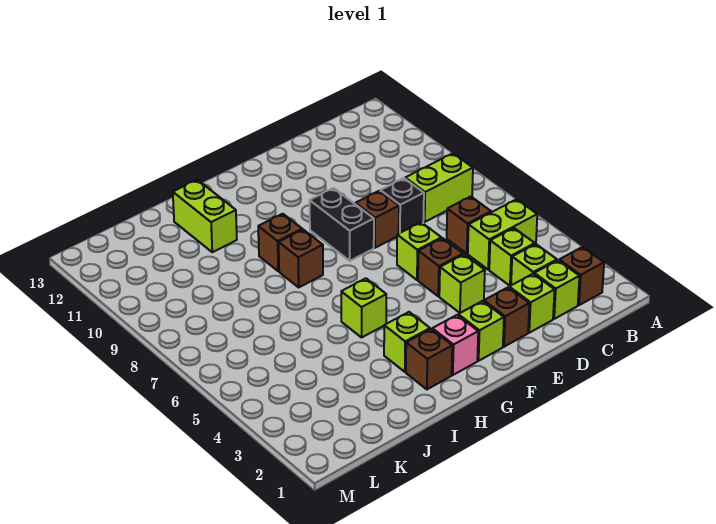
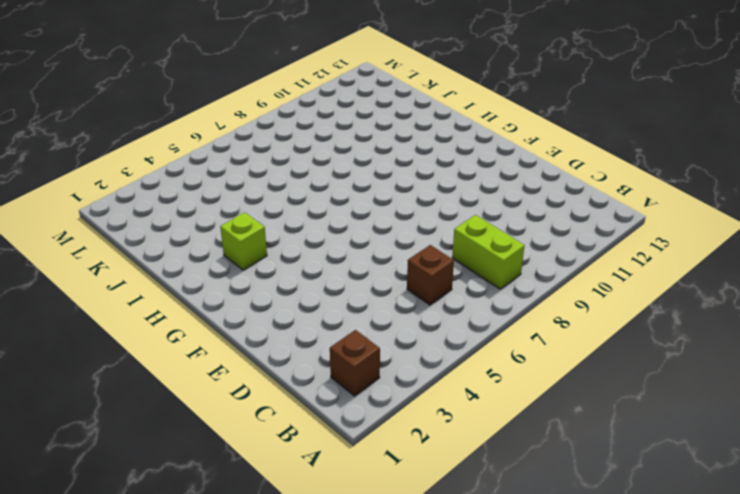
none -> lime brick B5:C5 level 1
none -> lime brick C2 level 1
none -> lime brick C3 level 1

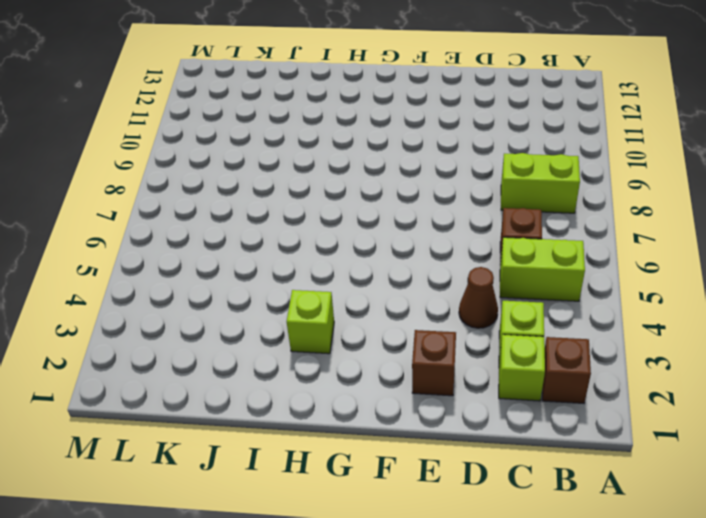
brown cone D4 level 1 -> none
none -> lime brick C4 level 1
none -> lime brick D2 level 1
none -> black brick D8 level 1

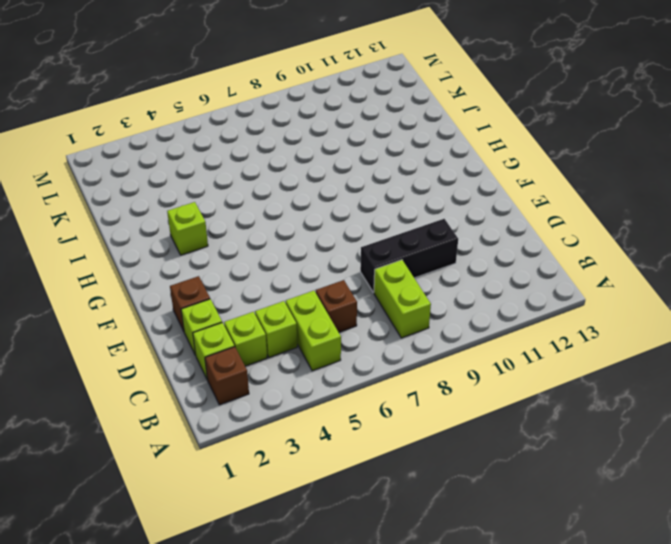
black brick D8:D10 level 1 -> black brick D8 level 1
none -> lime brick E4 level 1
none -> brown brick E5 level 1
none -> lime brick E6 level 1

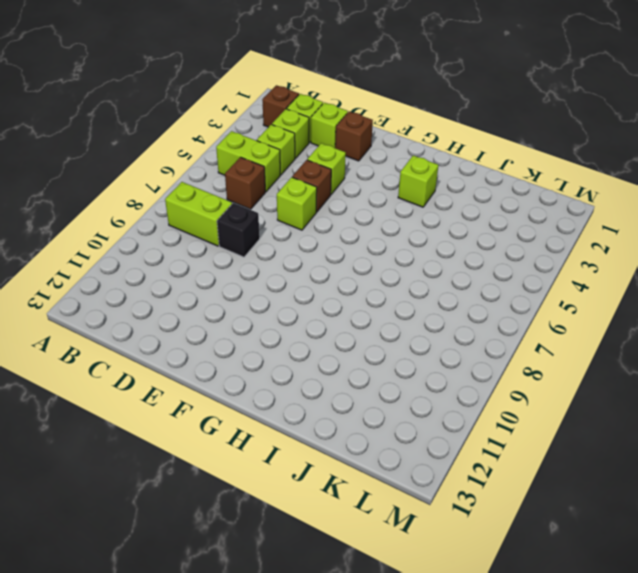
none -> brown brick E8 level 1
none -> lime brick F2 level 1
none -> black brick F8:F9 level 1

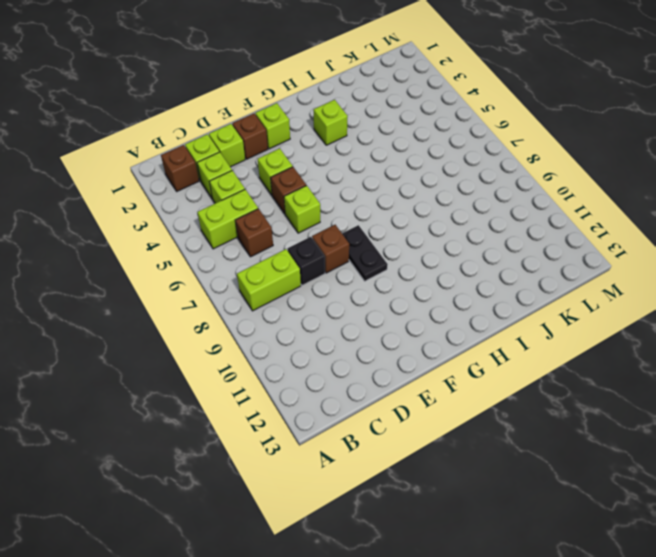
black plate F8:F9 level 1 -> black brick F8:F9 level 1
none -> pink brick G2 level 1
none -> brown brick H2 level 1
none -> lime brick H5 level 1

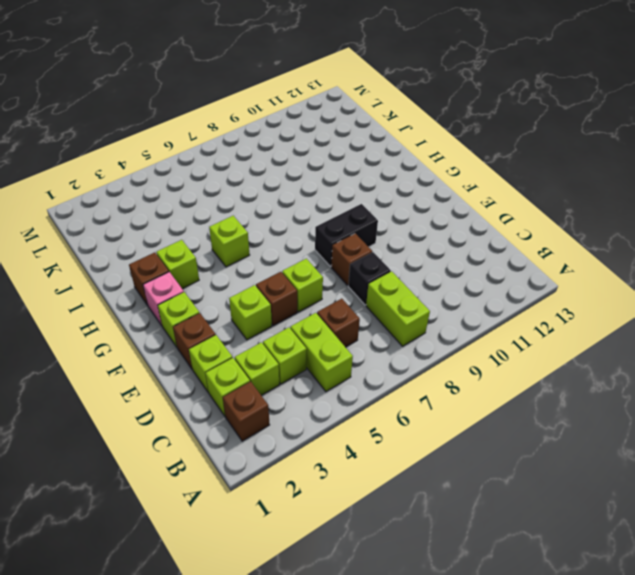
none -> brown brick H8 level 1
none -> brown brick H9 level 1
none -> lime brick I11:I12 level 1

